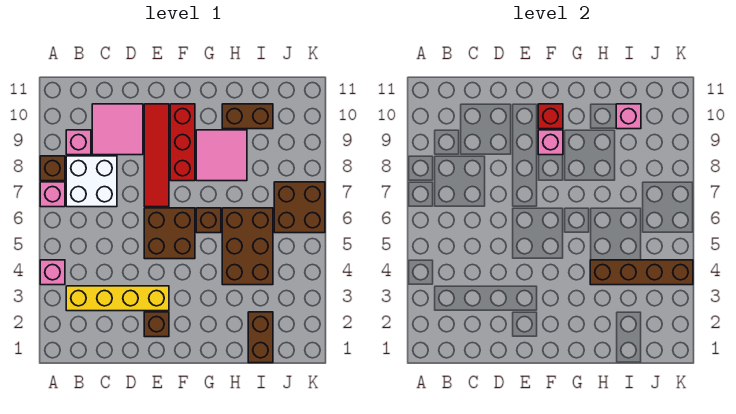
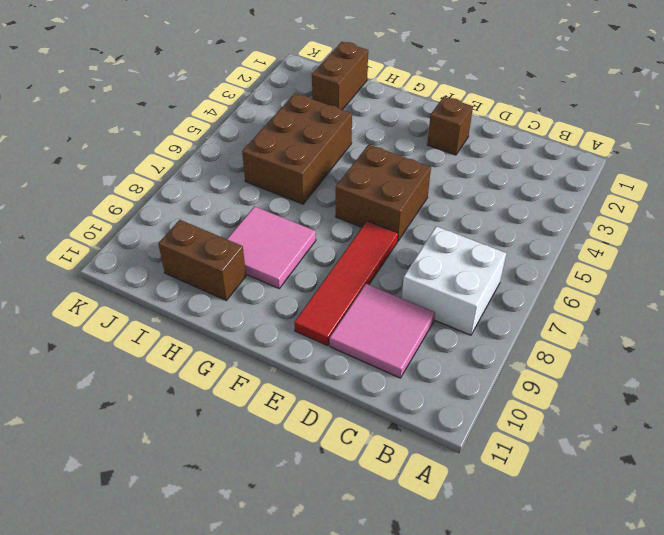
none -> pink brick A4 level 1
none -> pink brick A7 level 1
none -> brown brick A8 level 1

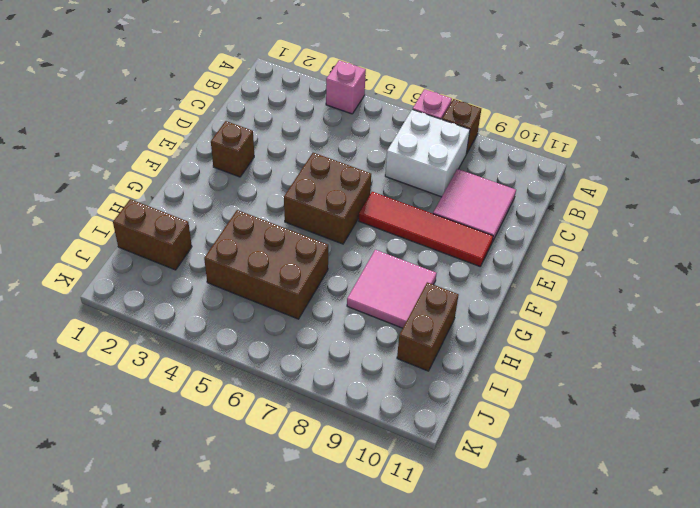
none -> yellow brick B3:E3 level 1
none -> pink brick B9 level 1
none -> red brick F8:F10 level 1

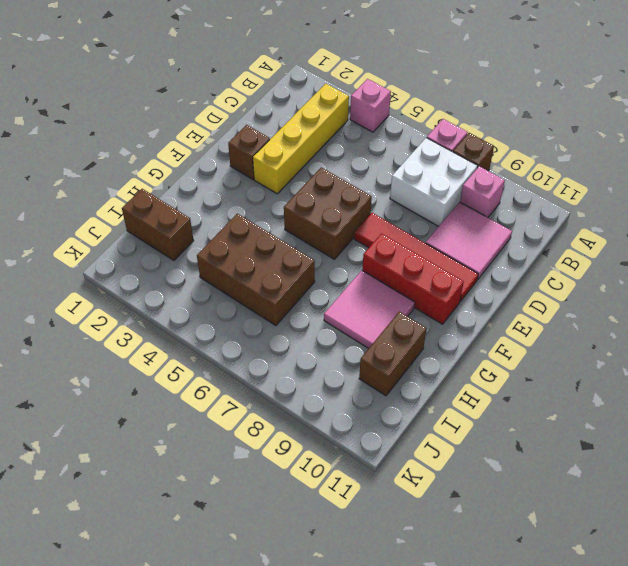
none -> brown brick G6 level 1
none -> brown brick J6:K7 level 1
none -> pink brick F9 level 2

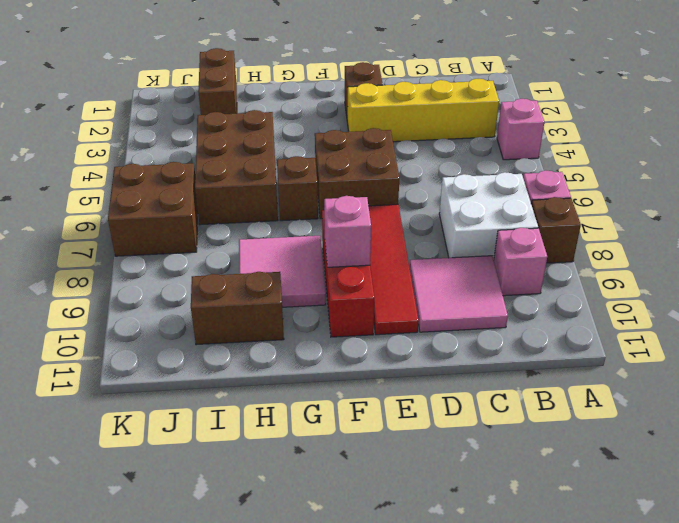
none -> red brick F10 level 2
none -> brown brick H4:K4 level 2
none -> pink brick I10 level 2

